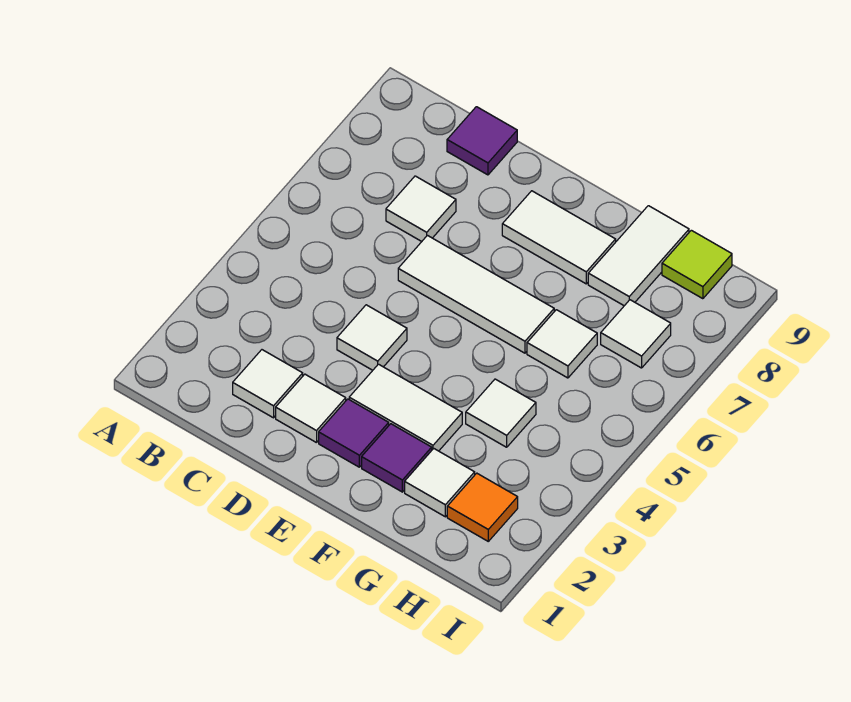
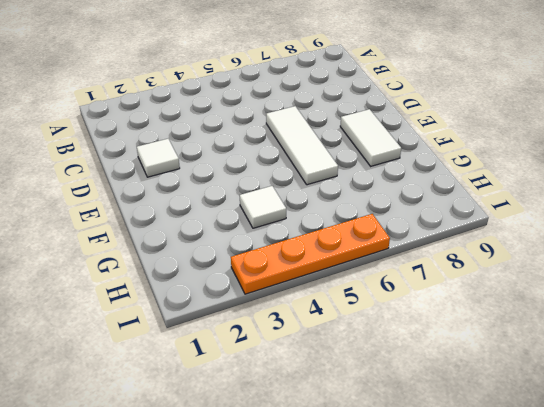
orange plate I3:I6 level 1 -> none
none -> white tile C2 level 1
none -> white tile C7 level 1
none -> purple tile C9 level 1

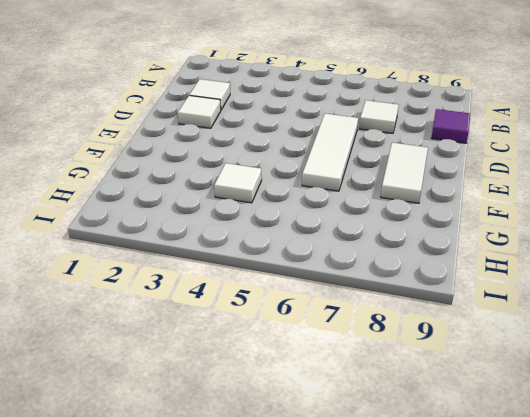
none -> white tile D4 level 1
none -> purple tile E2 level 1
none -> white tile E3:F3 level 1

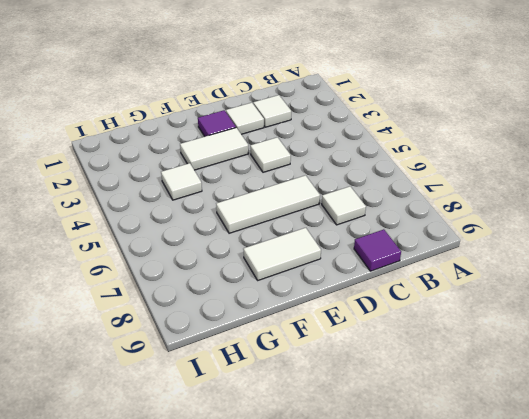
none -> purple tile F2 level 1
none -> white tile G2 level 1
none -> white tile G6 level 1

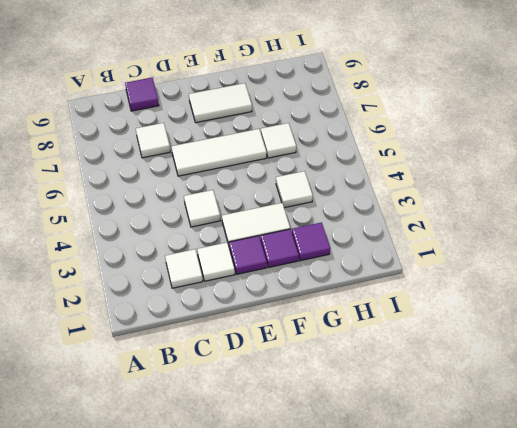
purple tile G2 level 1 -> white tile G2 level 1
none -> white tile G8:G9 level 1
none -> orange tile H2 level 1
none -> white tile H7 level 1

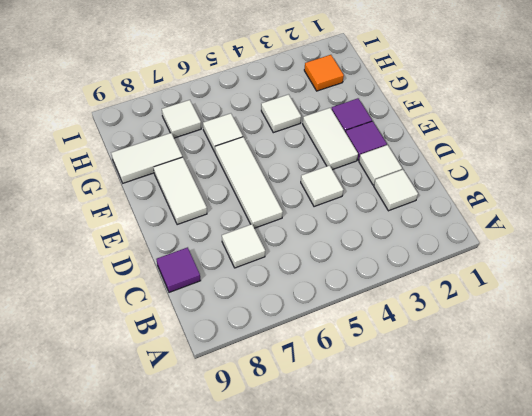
none -> white tile G2 level 1
none -> lime tile H9 level 1

